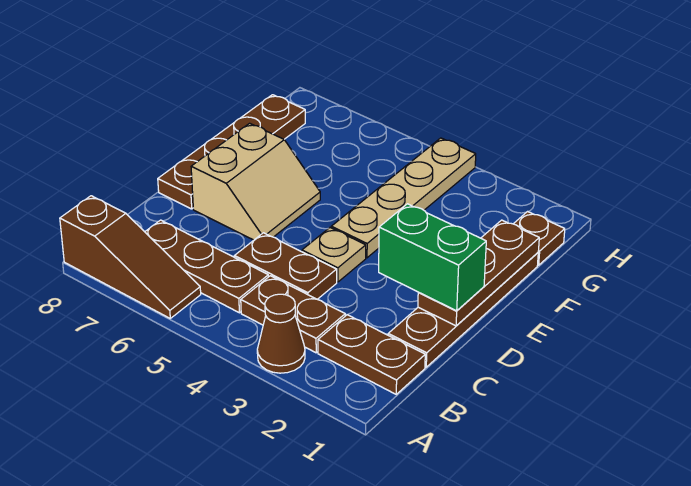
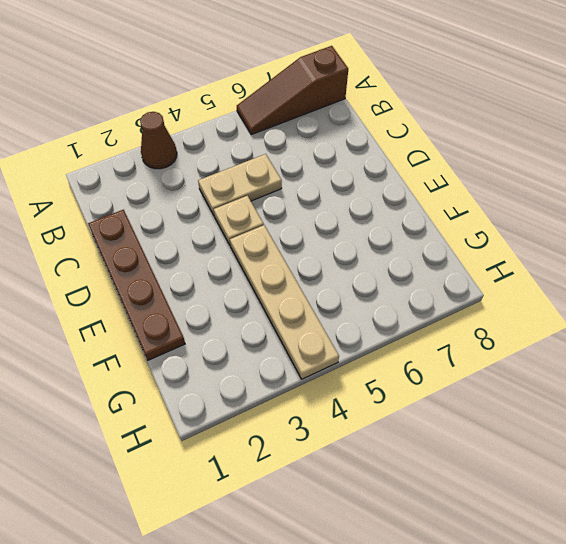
tan plate C4:C5 level 1 -> brown plate C4:C5 level 1
none -> brown plate B1:B2 level 1
none -> brown plate B3:B4 level 1
none -> brown plate B5:B7 level 1

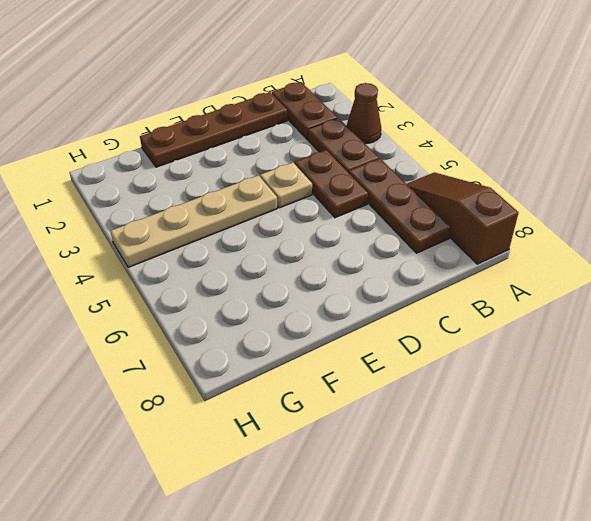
none -> tan slope D6:E7 level 1 top 7
none -> brown plate D8:G8 level 1
none -> brown plate G1 level 1

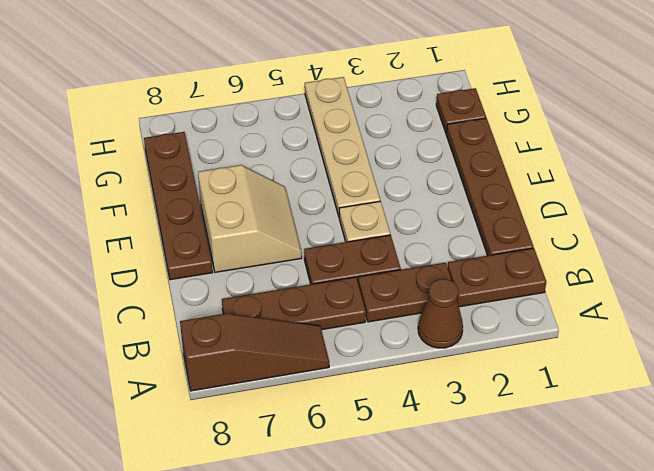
none -> brown plate D1:F1 level 2
none -> green brick D1:D2 level 3

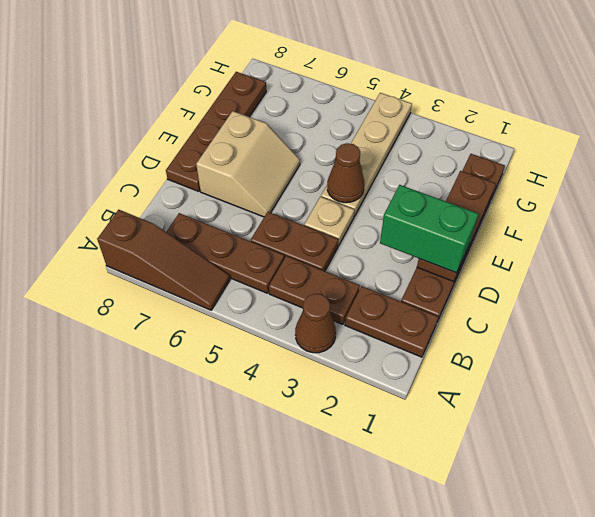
brown cone E4 level 2 -> none

